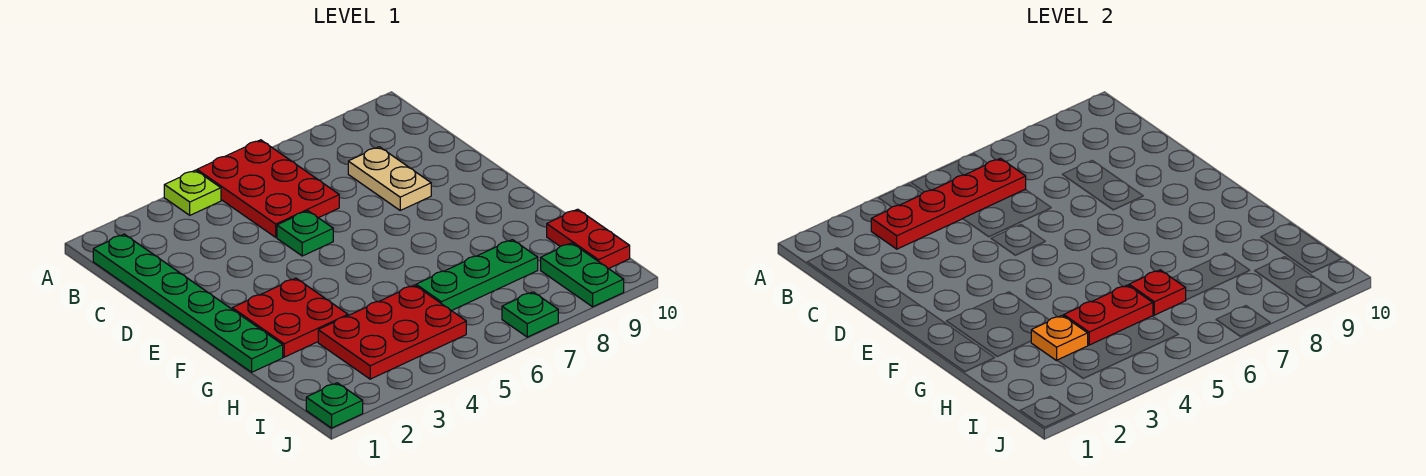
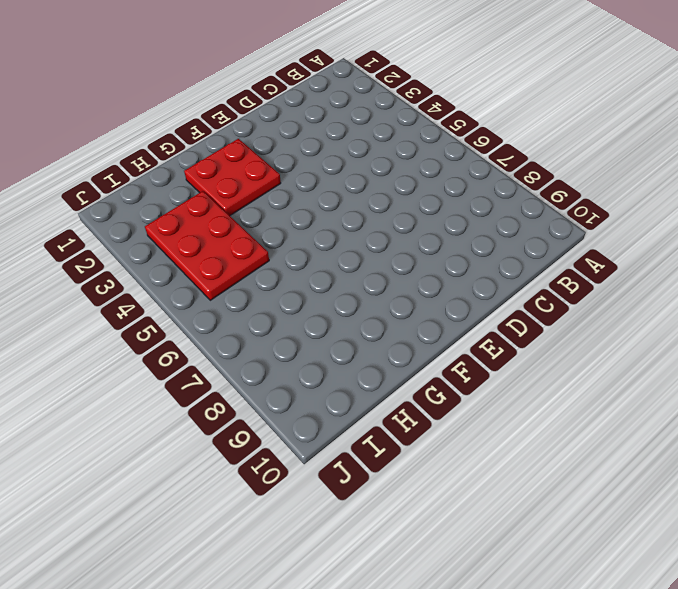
none -> lime plate A4 level 1
none -> red plate A5:C6 level 1
none -> green plate B1:G1 level 1

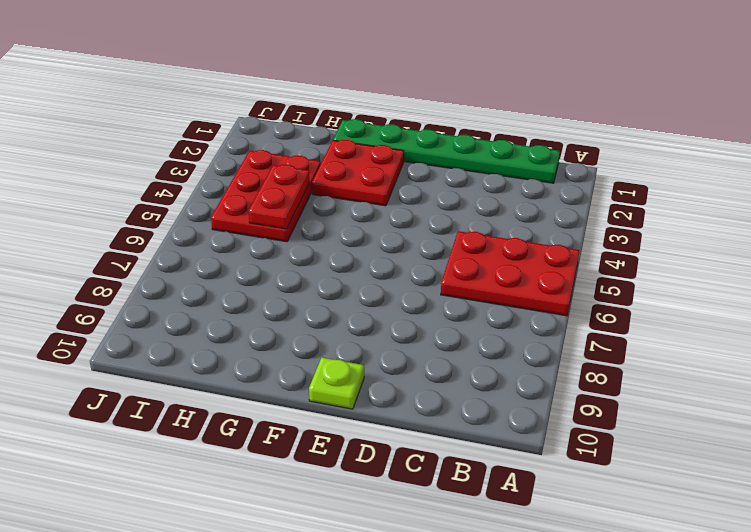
lime plate E10 level 1 -> lime plate A4 level 1
none -> tan plate C8:D8 level 1
none -> green plate D5 level 1
none -> green plate H6:H8 level 1

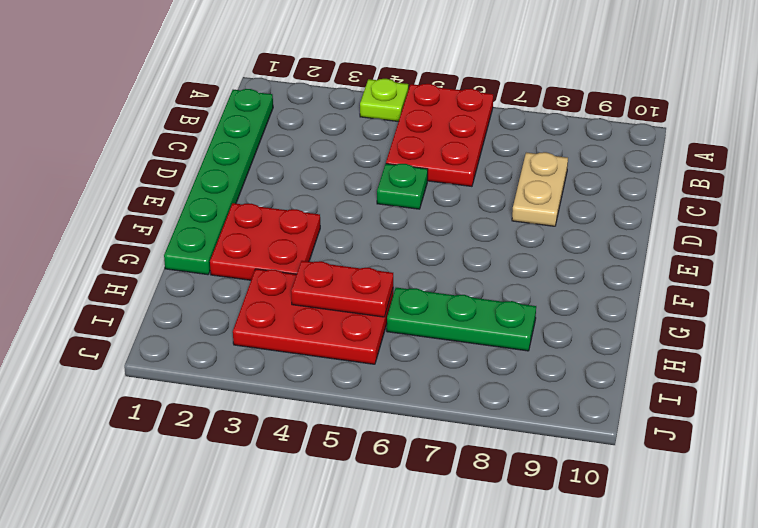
none -> red plate H10:I10 level 1
none -> green plate I9:J9 level 1
none -> green plate J1 level 1

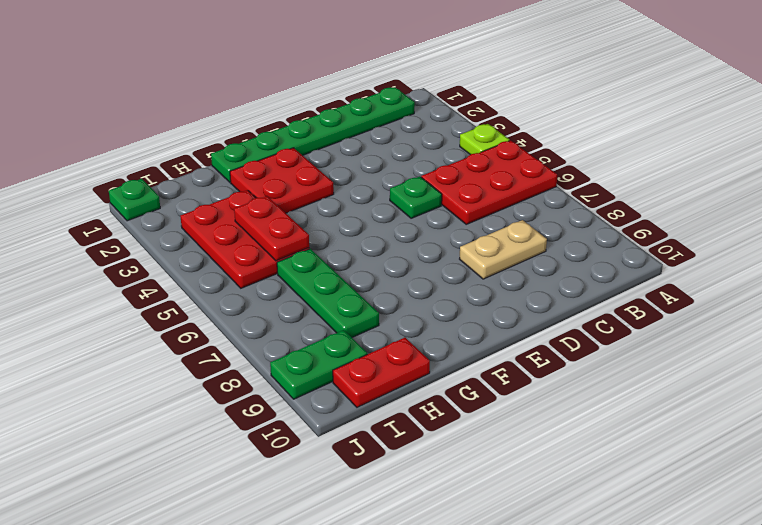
none -> green plate J7 level 1
none -> red plate B3:B6 level 2
none -> orange plate H3 level 2

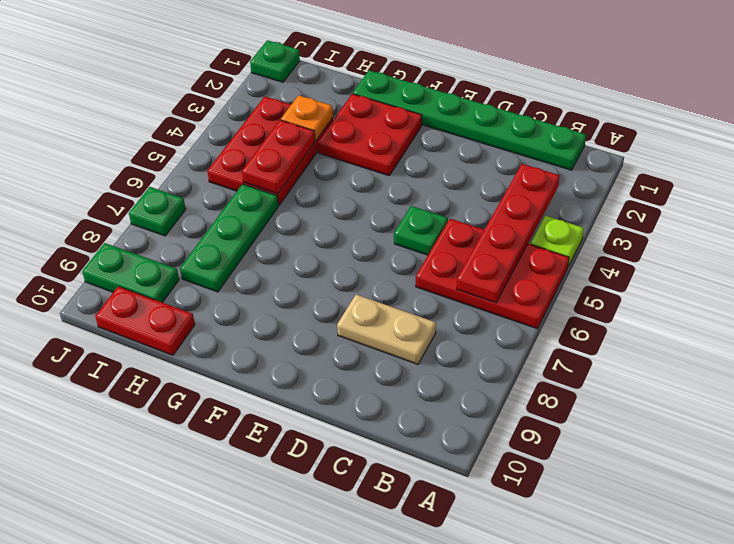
none -> red plate H6 level 2

